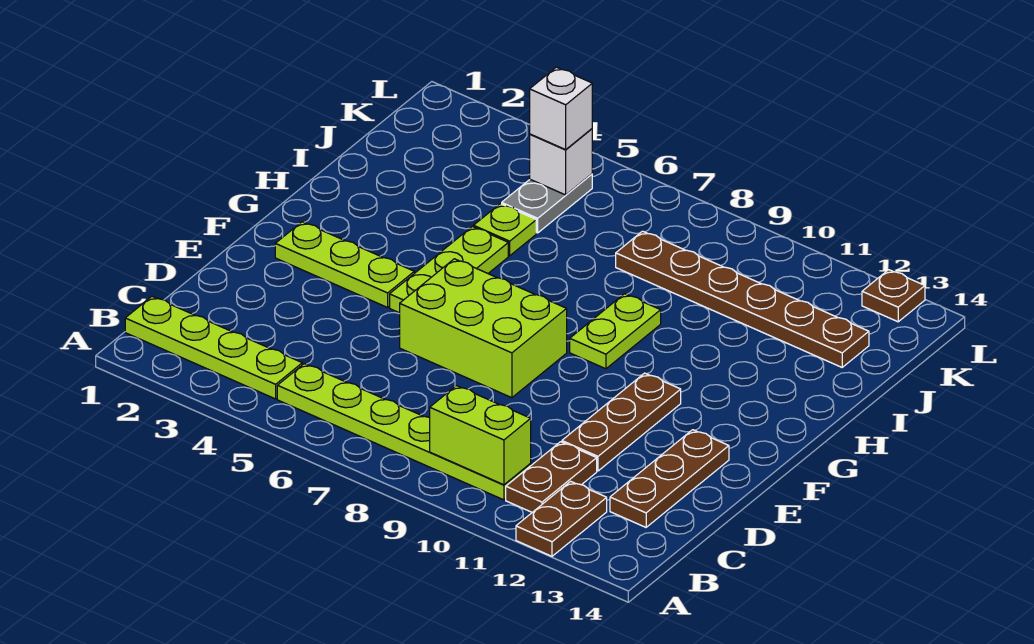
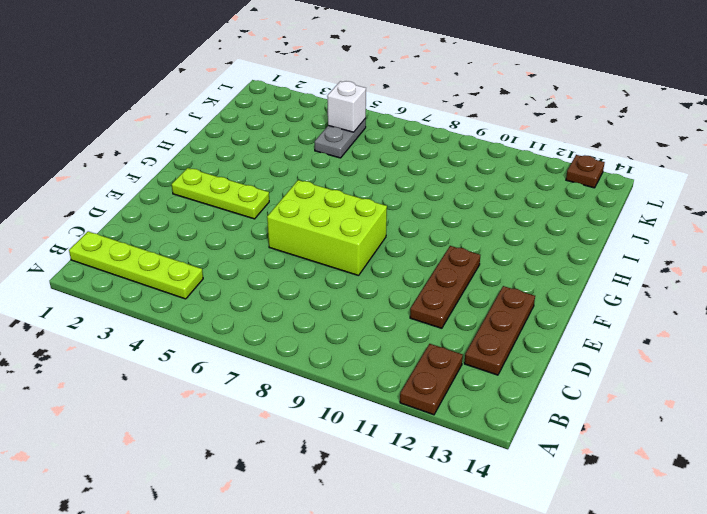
none -> lime plate B5:B10 level 1
none -> brown plate B11:C11 level 1
none -> lime plate F5:H5 level 1

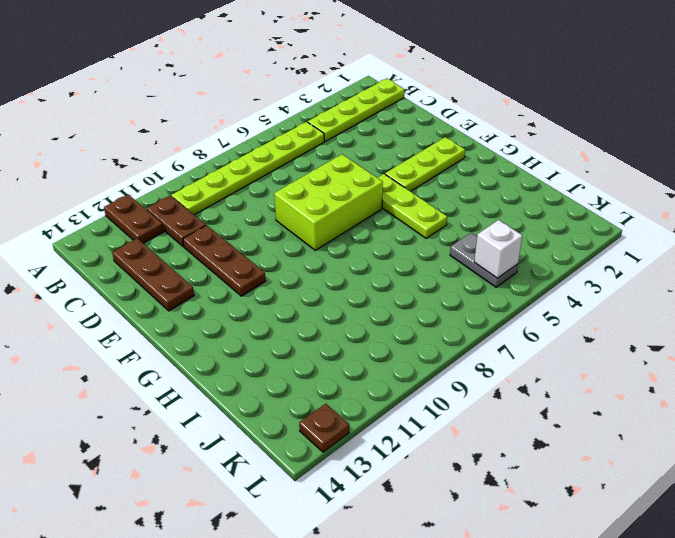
none -> lime plate G9:H9 level 1
none -> lime plate I5 level 1
none -> brown plate J8:J13 level 1

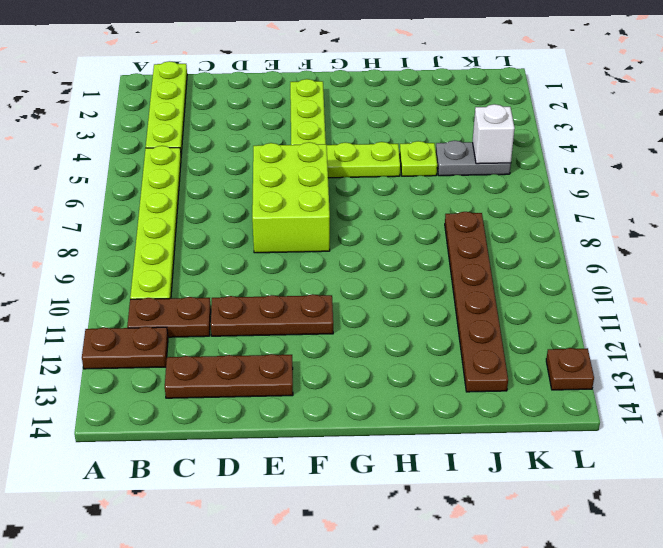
none -> lime plate G9:H9 level 1
none -> lime brick B9:B10 level 2
none -> white brick K5 level 3

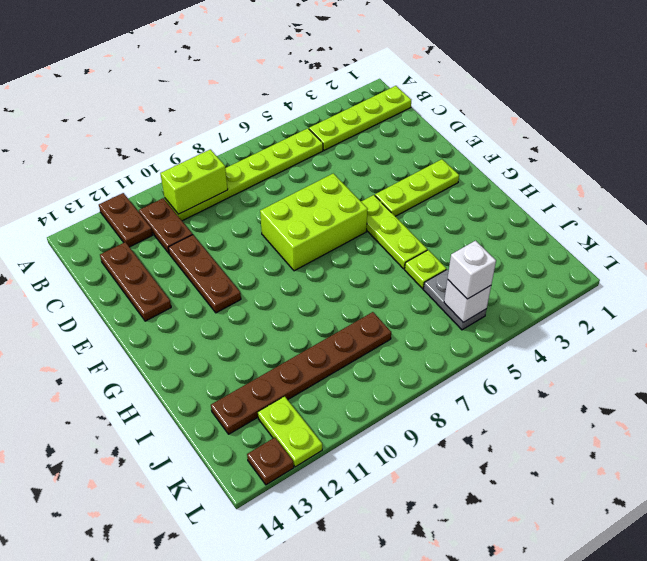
lime plate K12:L12 level 1 -> lime plate G9:H9 level 1

